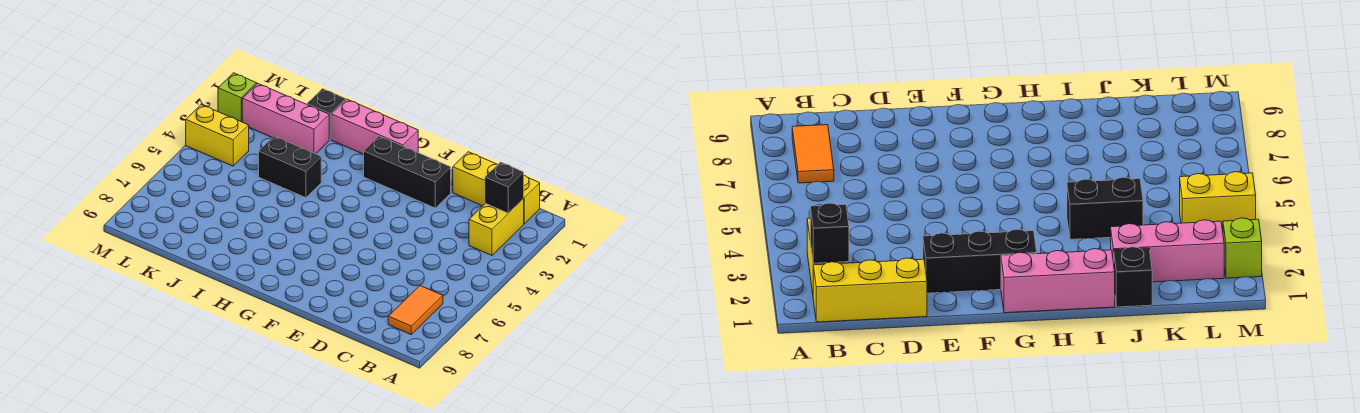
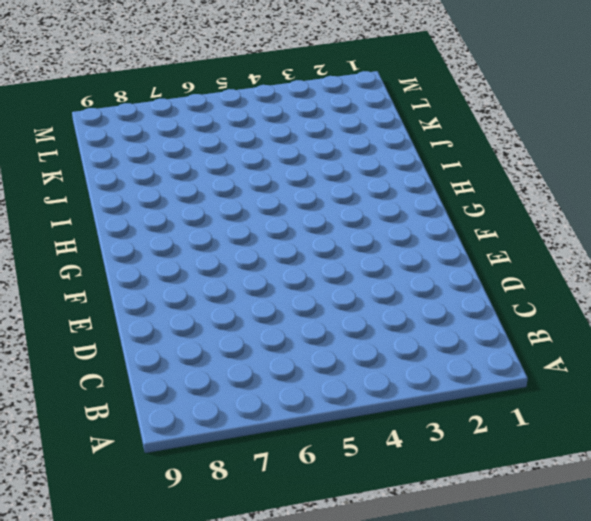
none -> yellow brick B1:D1 level 1
none -> yellow brick B2:B3 level 1

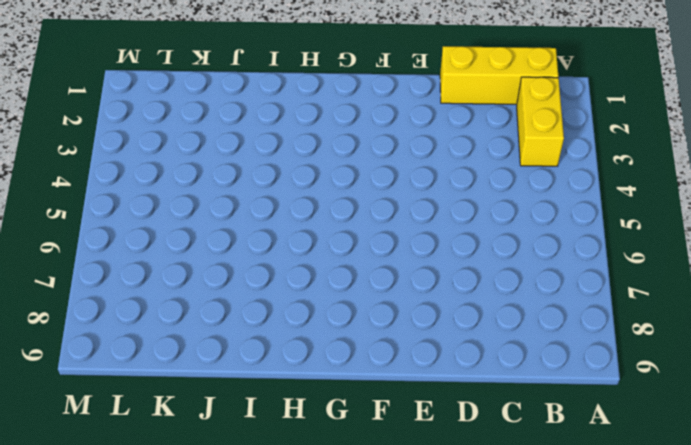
none -> orange tile B7:B8 level 1
none -> black brick E2:G2 level 1

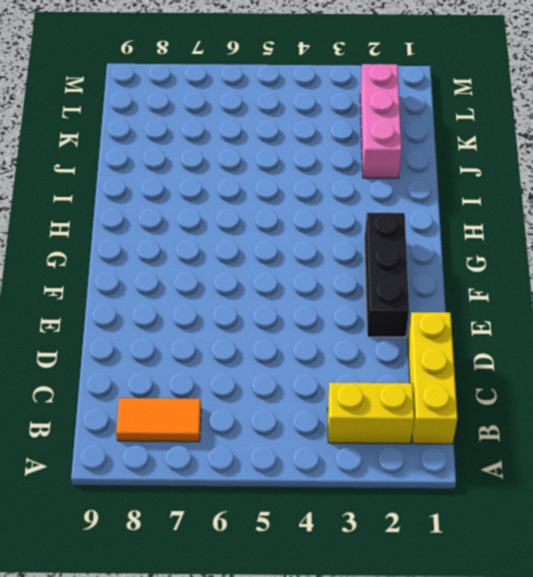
none -> pink brick G1:I1 level 1
none -> black brick I4:J4 level 1

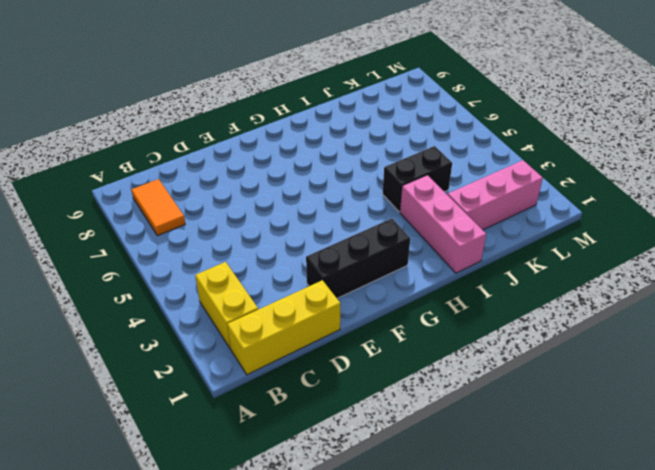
pink brick I1:I3 level 1 -> pink brick G1:I1 level 1
none -> black brick J1 level 1
none -> yellow brick L4:M4 level 1

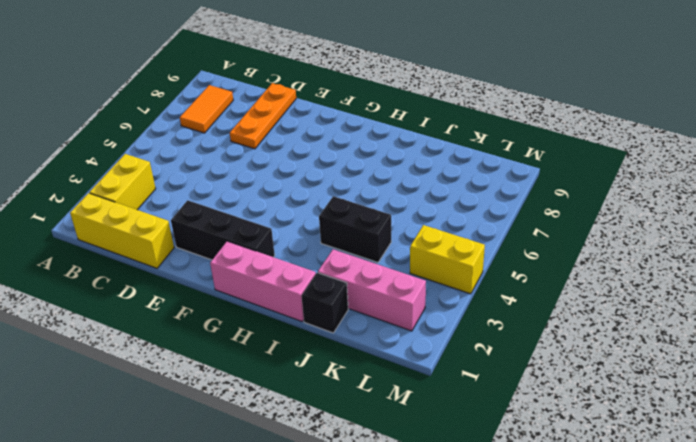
orange plate D7:D9 level 1 -> none
none -> lime brick M2 level 1
none -> black brick B2 level 2

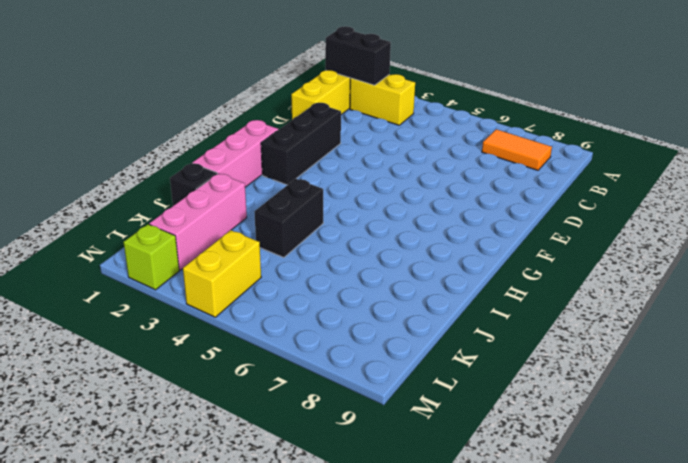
black brick B1:B2 level 2 -> black brick B2 level 2

